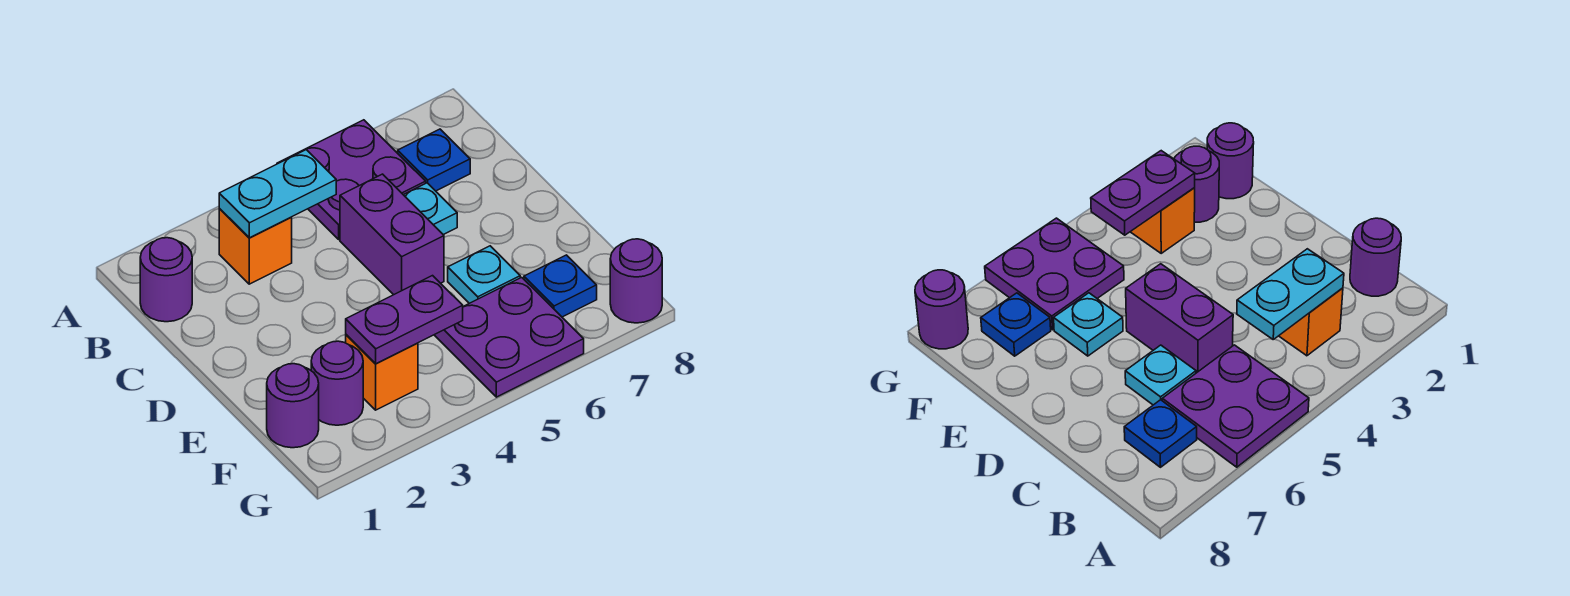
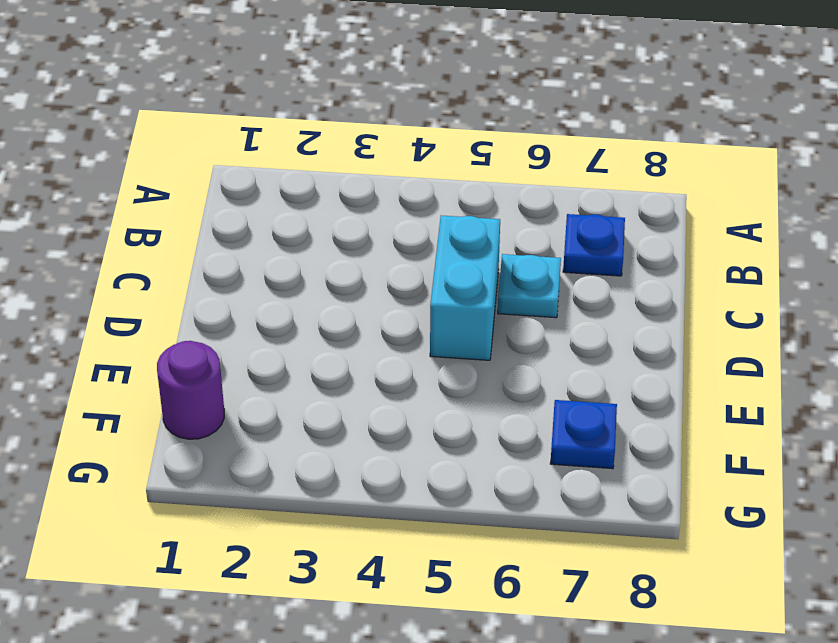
cyan brick C5:D5 level 1 -> purple brick C5:D5 level 1
none -> purple plate A5:B6 level 1
none -> purple round brick B1 level 1
none -> orange brick B3 level 1

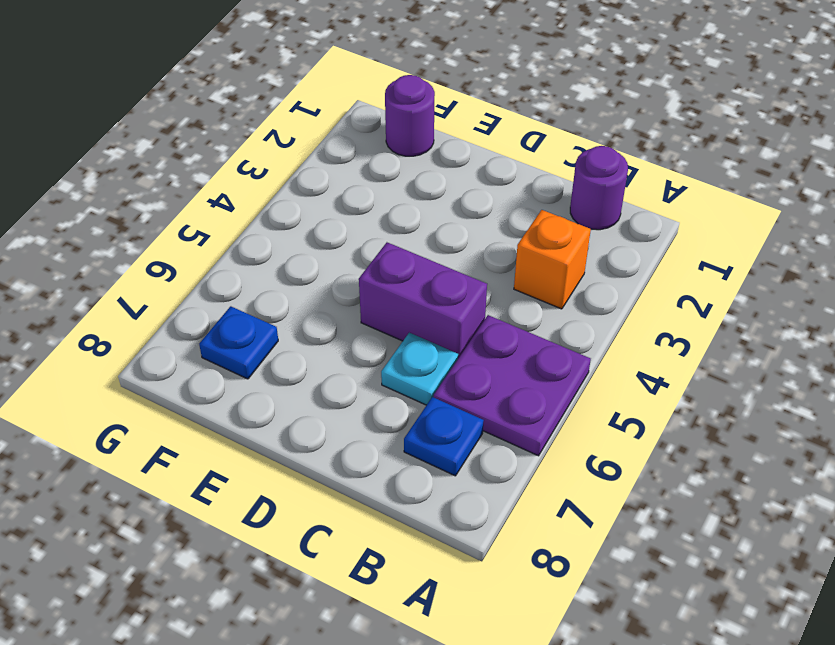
none -> cyan plate E6 level 1
none -> purple round brick F2 level 1
none -> orange brick F3 level 1

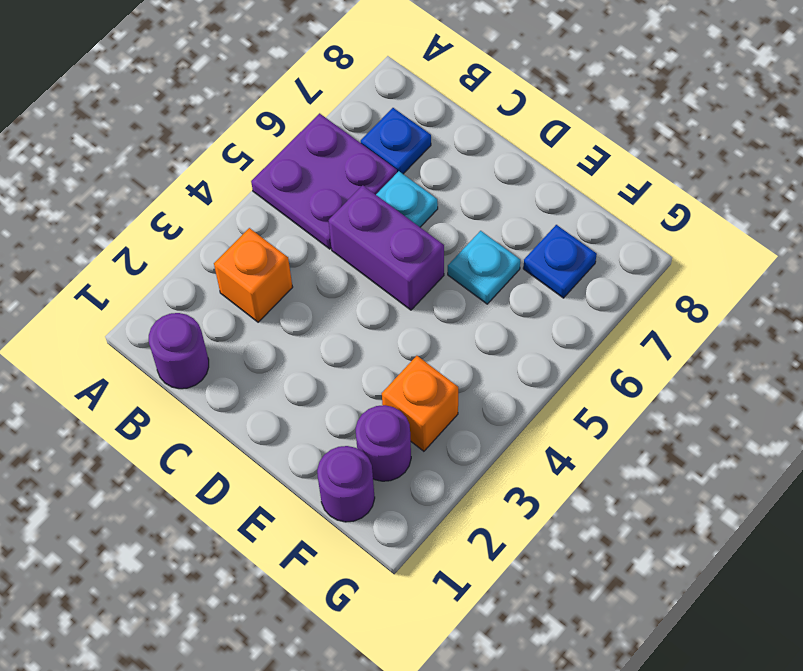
none -> purple plate F5:G6 level 1
none -> purple round brick G8 level 1
none -> cyan plate B3:B4 level 2

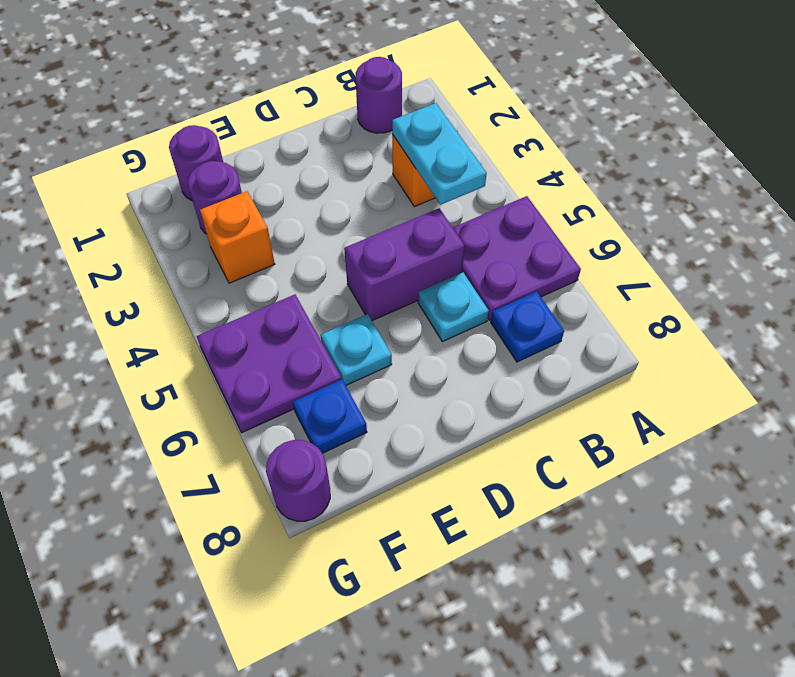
none -> purple plate F3:F4 level 2

